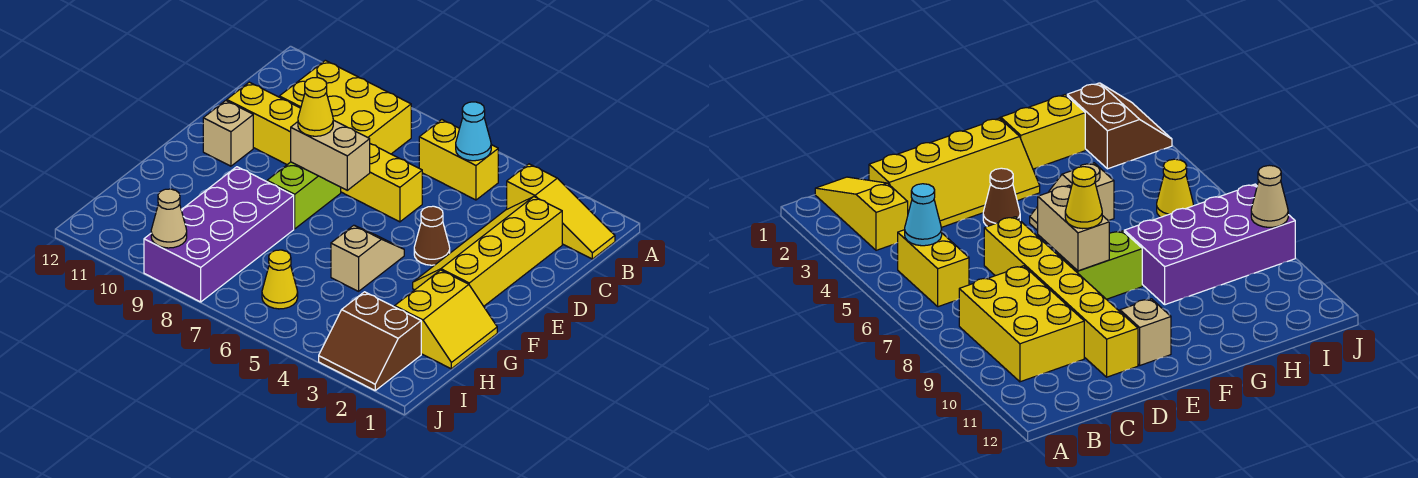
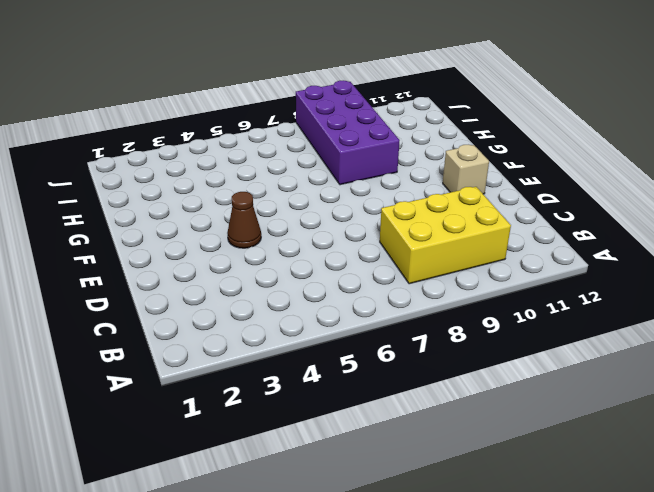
none -> yellow slope B1:B3 level 1 top 3
none -> yellow brick B5:B6 level 1
none -> yellow slope C2:F3 level 1 top 2

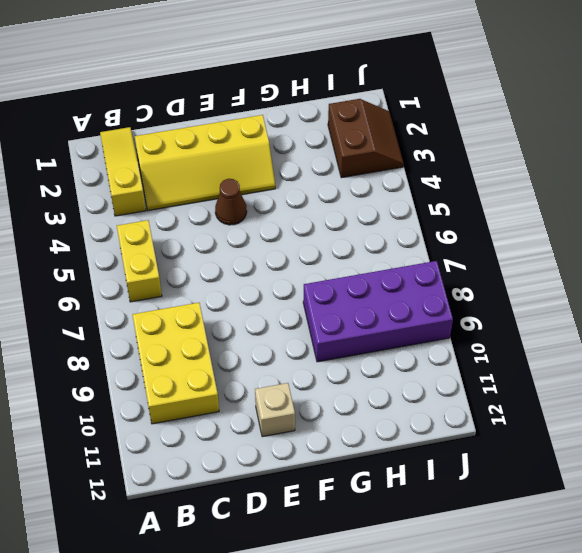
none -> yellow brick D6:D11 level 1
none -> lime brick E8:F8 level 1
none -> tan slope F5:G5 level 1 top G

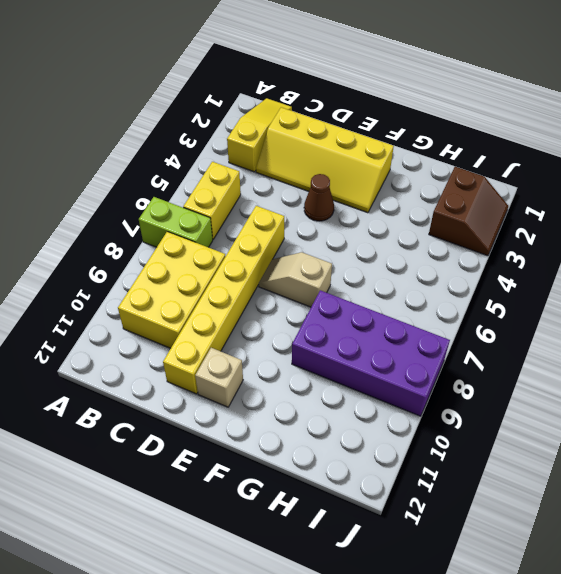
lime brick A7:B7 level 1 -> lime brick E8:F8 level 1
tan slope E7:F7 level 1 top F -> tan slope F5:G5 level 1 top G
none -> yellow slope G1:H2 level 1 top 2
none -> yellow cone I6 level 1
none -> cyan cone B5 level 2

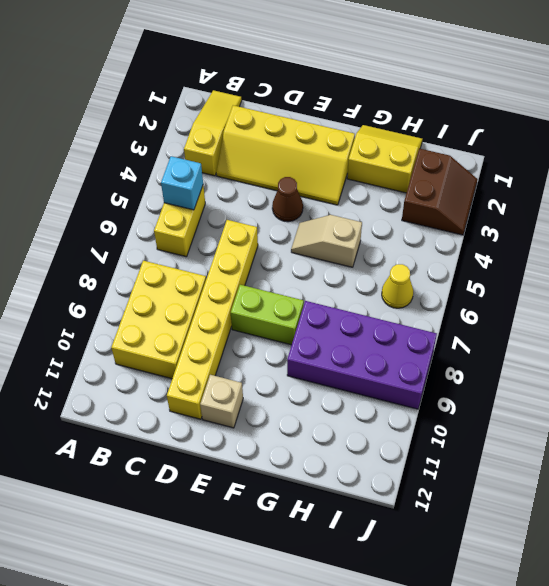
cyan brick B5 level 2 -> cyan cone B5 level 2
none -> tan brick E7:E8 level 2
none -> tan cone J9 level 2
none -> yellow cone E8 level 3

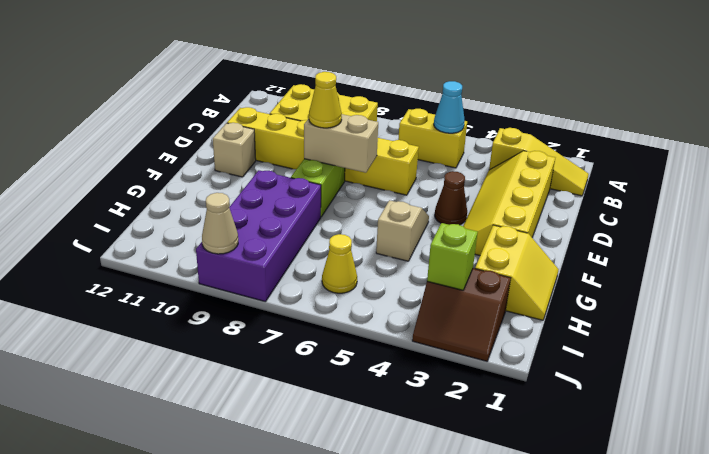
lime brick I3 level 2 -> none

